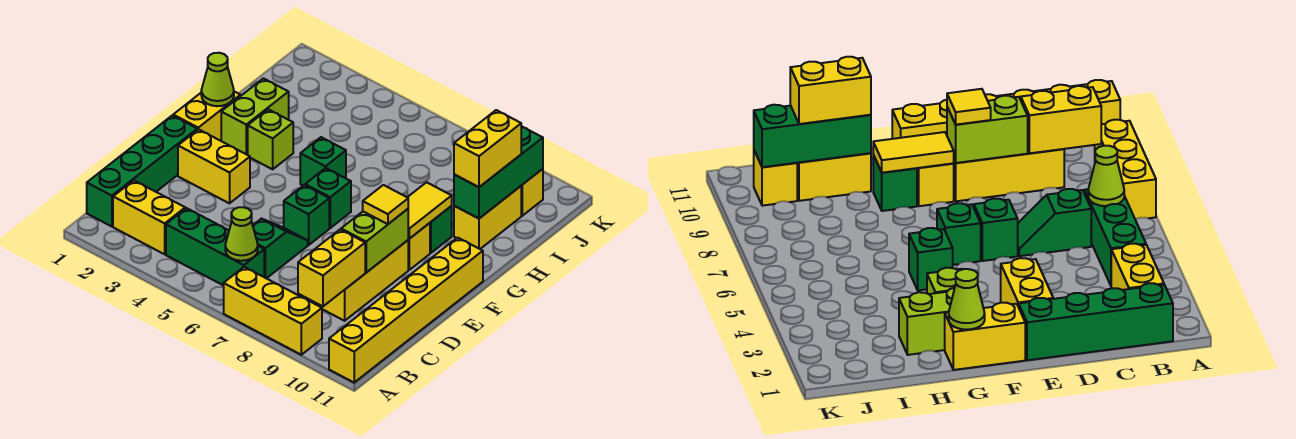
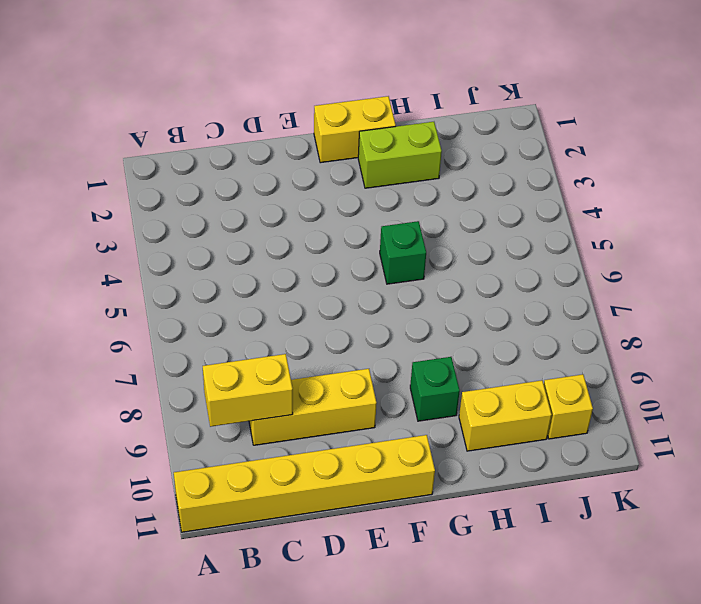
none -> yellow brick A7:A9 level 1
none -> green brick B1:E1 level 1
none -> yellow brick B2:B3 level 1

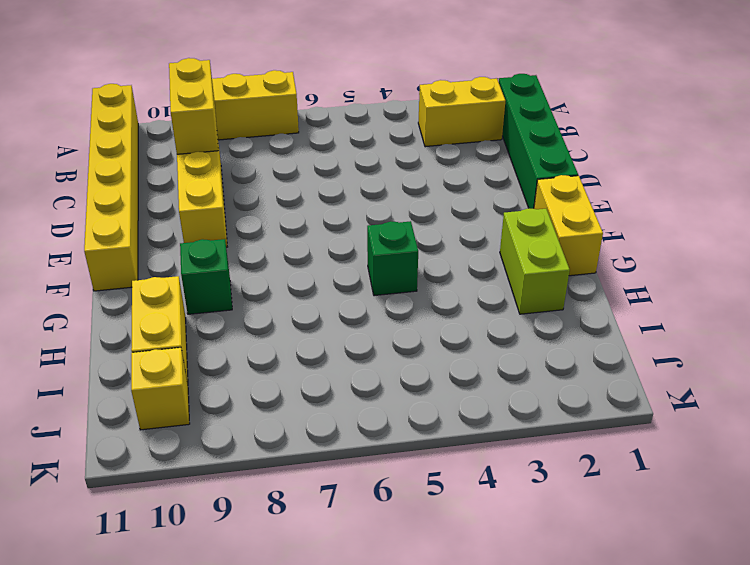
none -> green brick B4:B6 level 1
none -> green slope C6:D6 level 1 top C
none -> yellow brick E2:E3 level 1

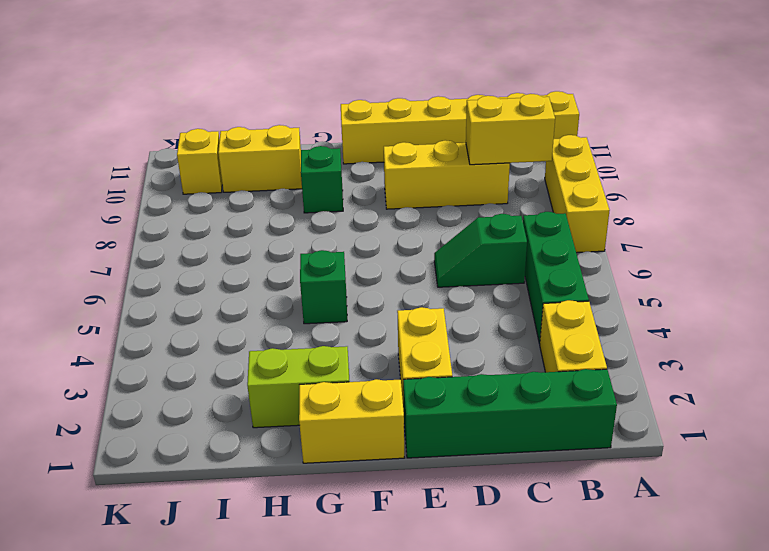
none -> green brick E6 level 1
none -> green brick F6 level 1
none -> yellow brick F9 level 1

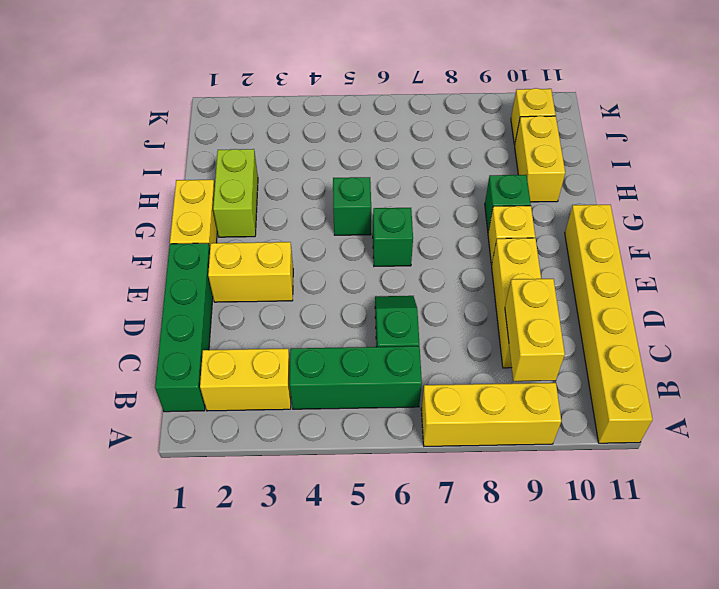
none -> green brick E6 level 1
none -> lime brick G3 level 1
none -> lime cone B6 level 2

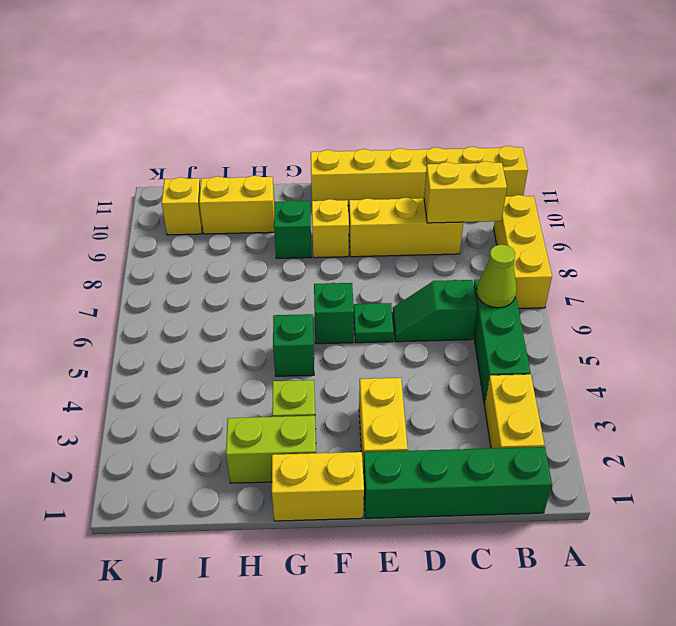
green plate E6 level 1 -> green brick E6 level 1
none -> lime brick D9:E9 level 2
none -> yellow tile F9:G9 level 2
none -> lime cone G1 level 2

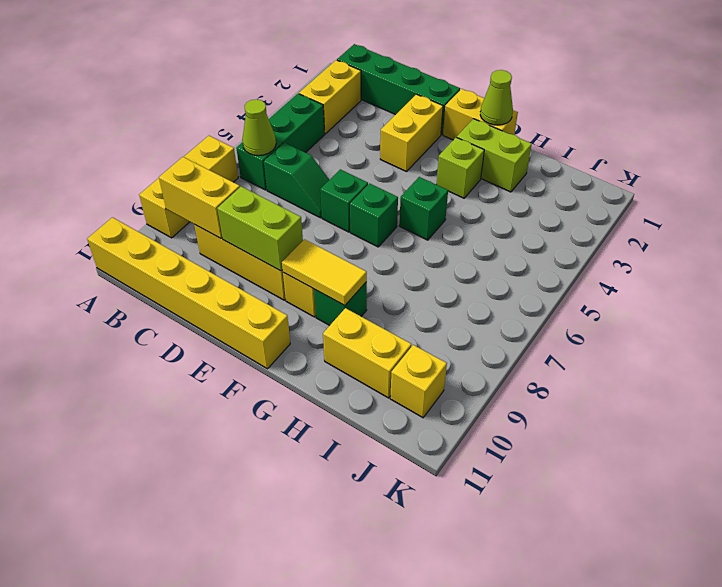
none -> green brick H10:J10 level 2
none -> yellow tile E9 level 3
none -> yellow brick H10:I10 level 3

